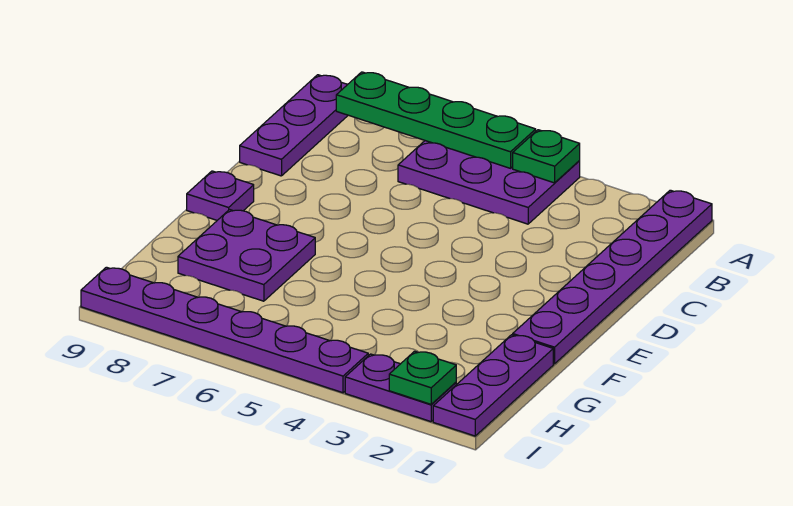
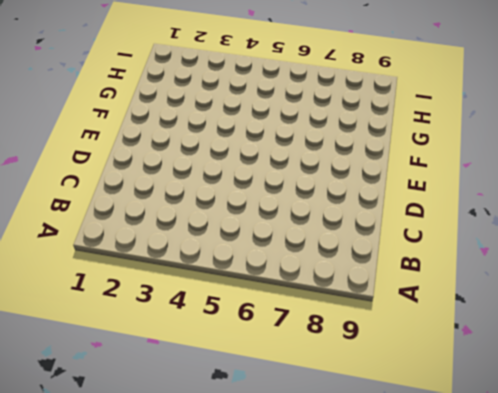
none -> purple plate A1:F1 level 1
none -> purple plate A4:B6 level 1

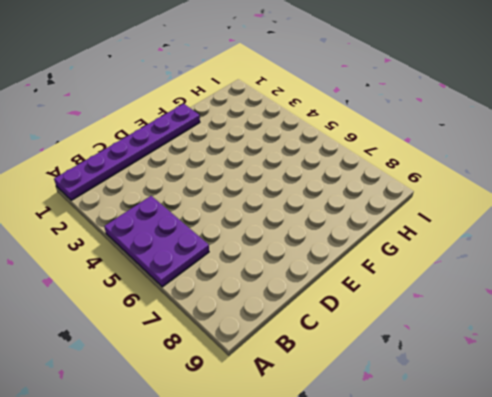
none -> purple plate A9:C9 level 1
none -> purple plate E9 level 1

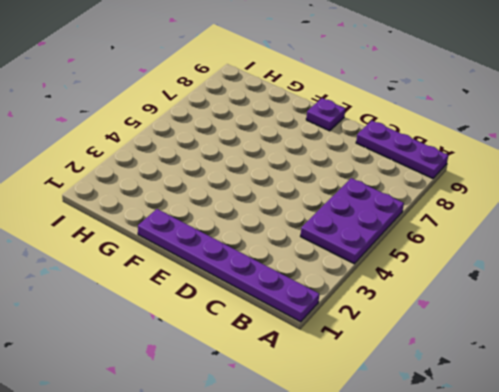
none -> purple plate F7:G8 level 1
none -> purple plate G1:I1 level 1

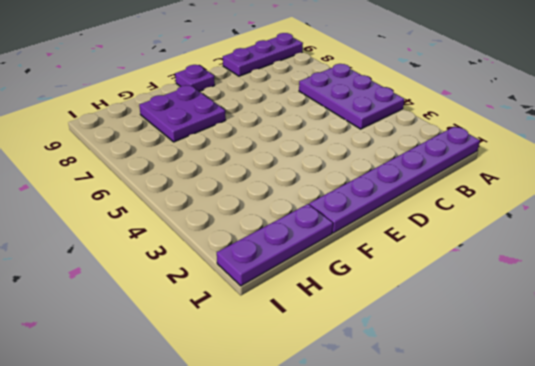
none -> purple plate I2:I3 level 1
none -> purple plate I4:I9 level 1

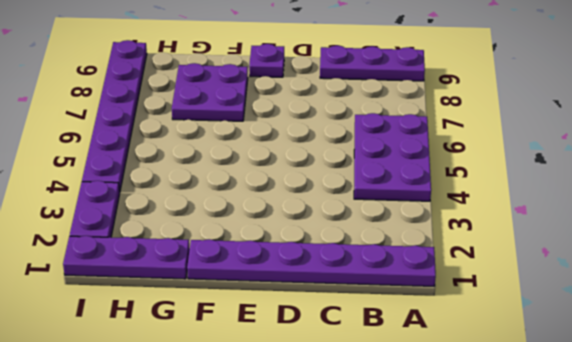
none -> green plate A4 level 2
none -> green plate A5:A8 level 2

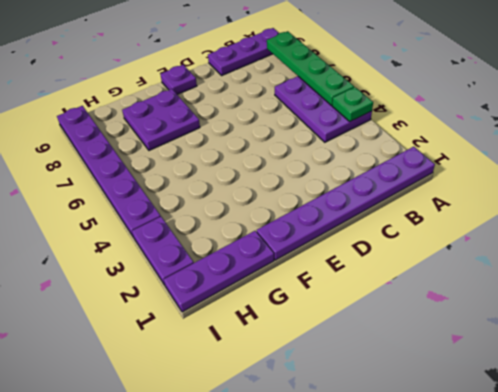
none -> green plate I2 level 2

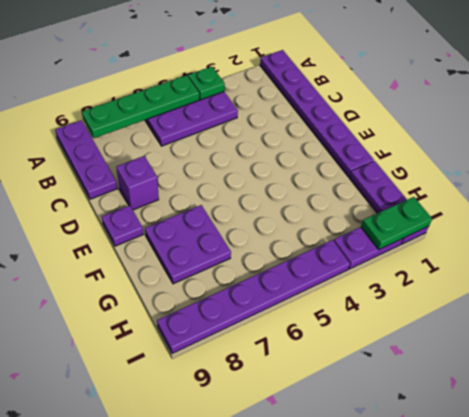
purple brick D8 level 1 -> none
green plate I1:I2 level 2 -> green plate I2 level 2

